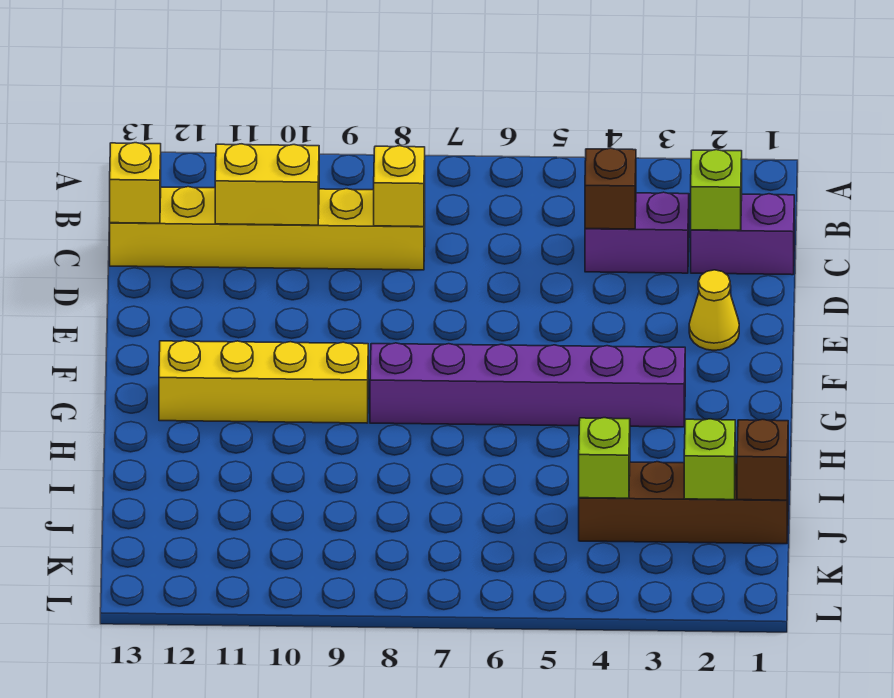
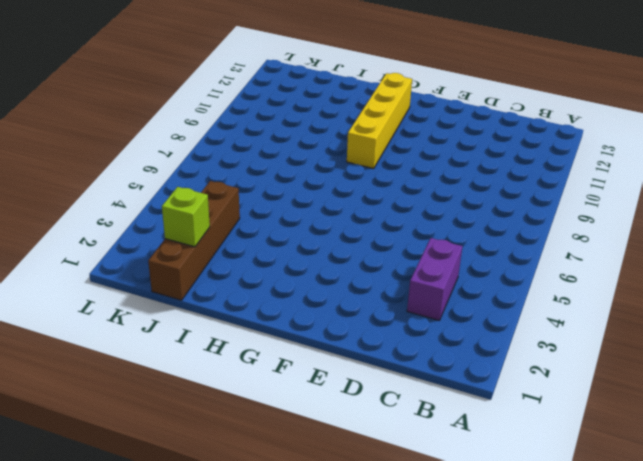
none -> purple brick C1:C2 level 1
none -> yellow brick C8:C13 level 1
none -> yellow cone E2 level 1

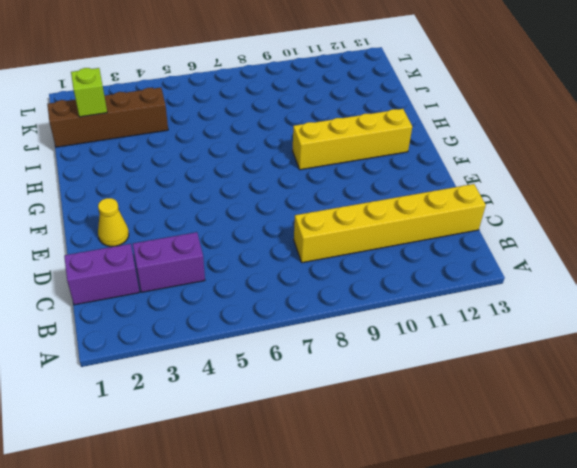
none -> purple brick G3:G8 level 1
none -> lime brick C2 level 2
none -> brown brick C4 level 2

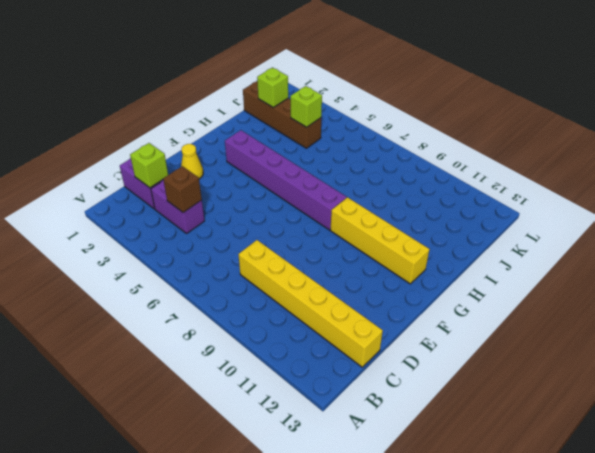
none -> yellow brick C8 level 2
none -> yellow brick C10:C11 level 2
none -> yellow brick C13 level 2

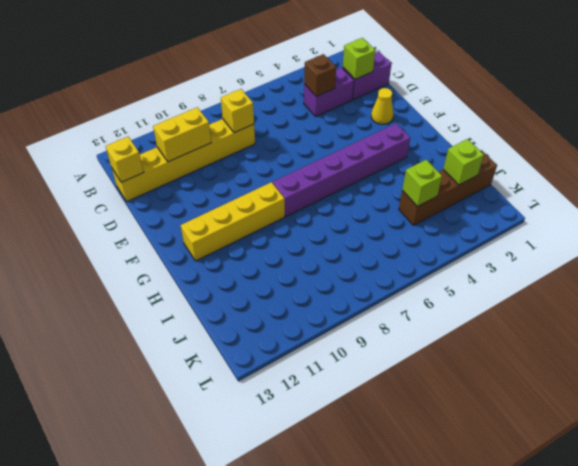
none -> brown brick J1 level 2

